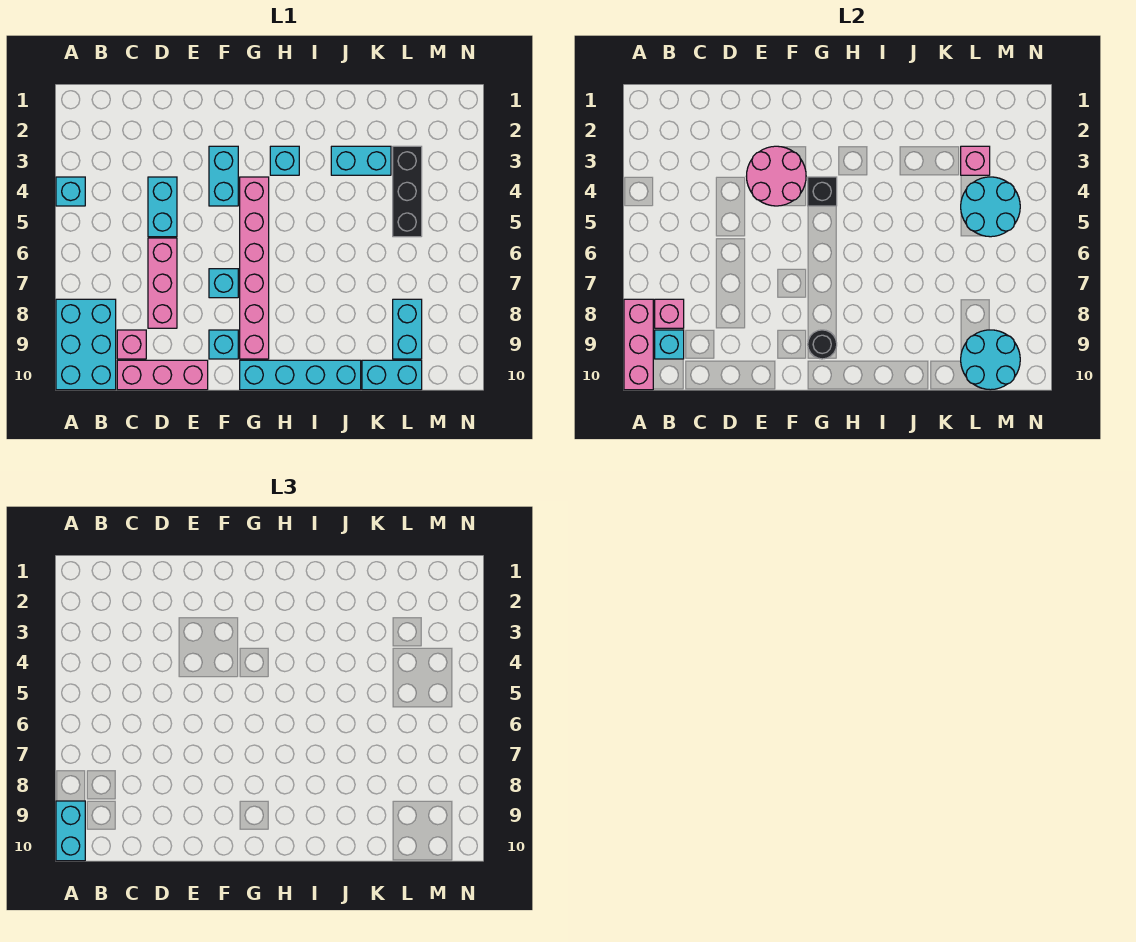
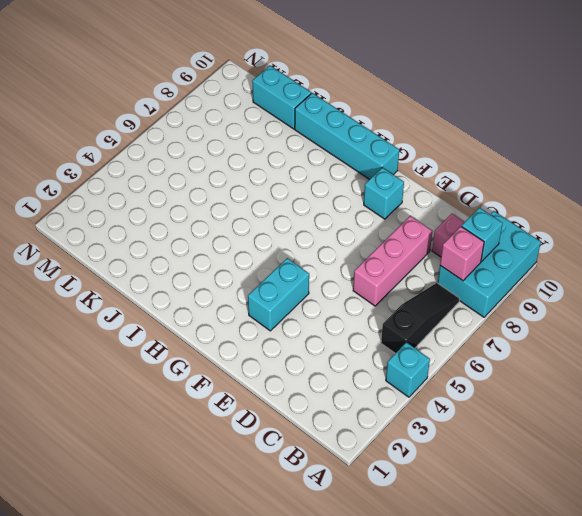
black slope B5:B7 level 1 top 5 -> none
none -> pink brick C10:E10 level 1
none -> cyan brick D4:D5 level 1
none -> cyan brick F7 level 1

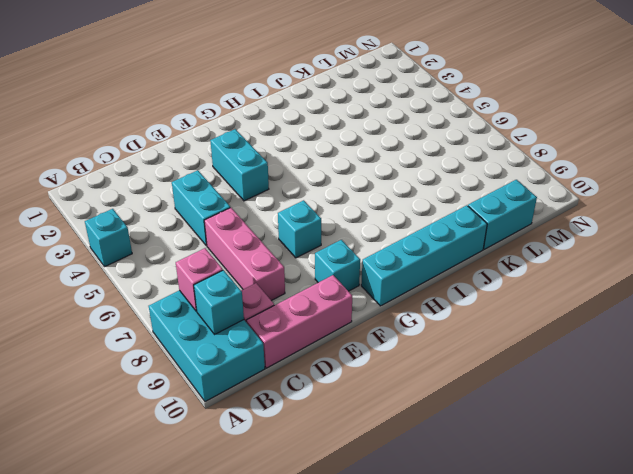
none -> pink brick G4:G9 level 1
none -> cyan brick H3 level 1
none -> cyan brick J3:K3 level 1

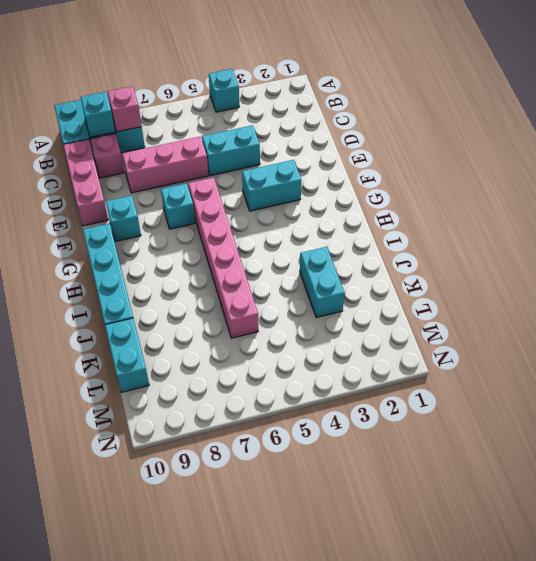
pink brick F6:K6 level 1 -> pink brick G4:G9 level 1
none -> cyan brick H3 level 1
none -> black brick L3:L5 level 1
none -> cyan brick L8:L9 level 1

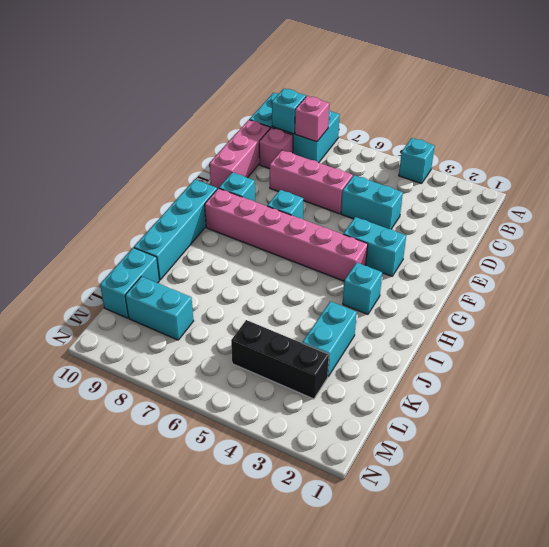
none -> pink brick A8:A10 level 2
none -> pink round brick E3:F4 level 2
none -> black brick G4 level 2

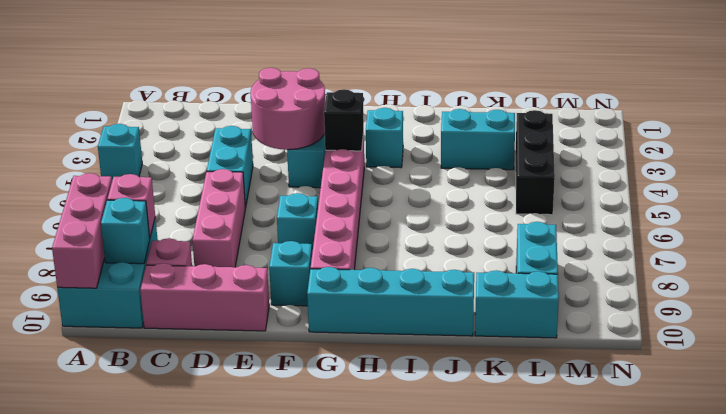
none -> black round brick G9 level 2
none -> pink brick L3 level 2
none -> cyan round brick L4:M5 level 2

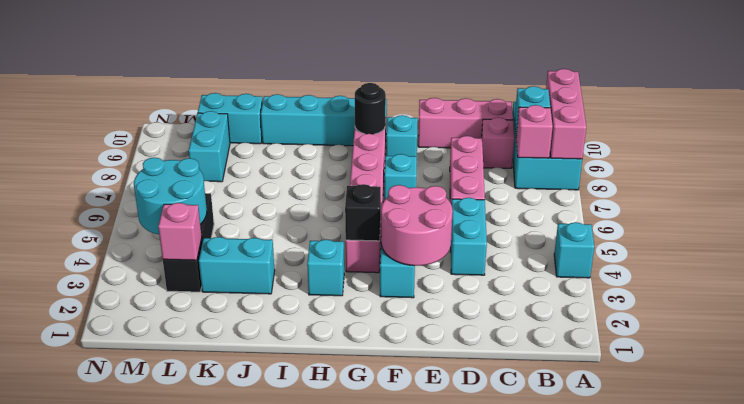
none -> cyan round brick L9:M10 level 2
none -> cyan brick A9:A10 level 3

